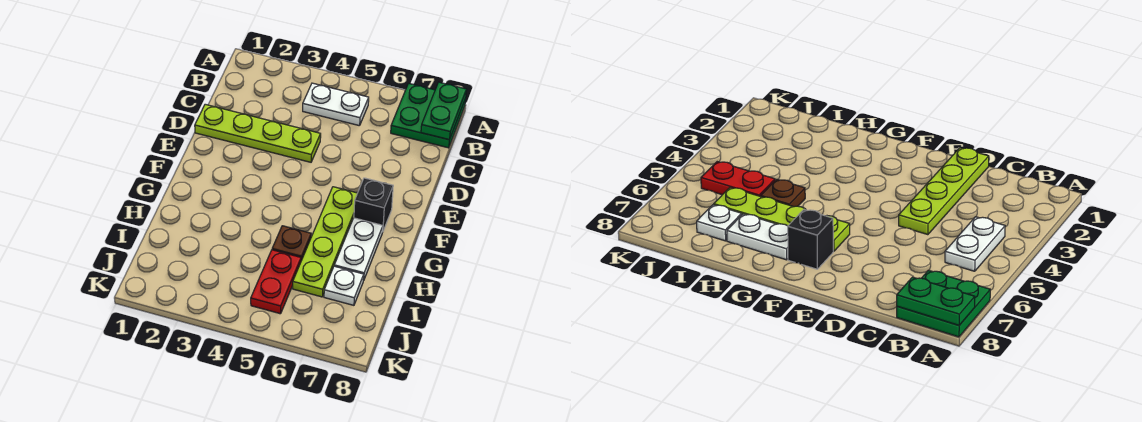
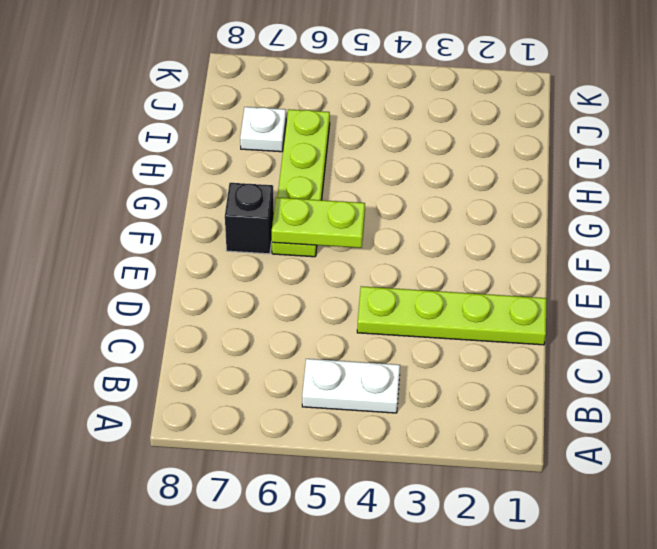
lime plate F5:F6 level 2 -> none
none -> green plate A7:B8 level 1
none -> white plate G7:H7 level 1

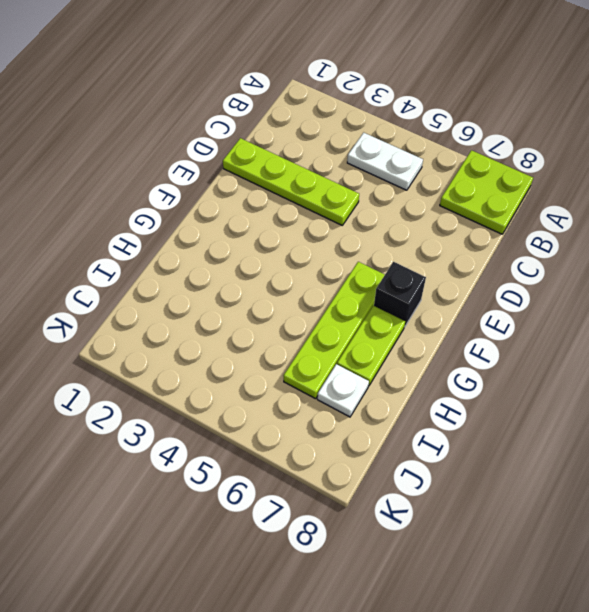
lime plate A7:B8 level 1 -> green plate A7:B8 level 1
lime plate G7:H7 level 1 -> white plate G7:H7 level 1
none -> brown plate H5 level 1
none -> red plate I5:J5 level 1

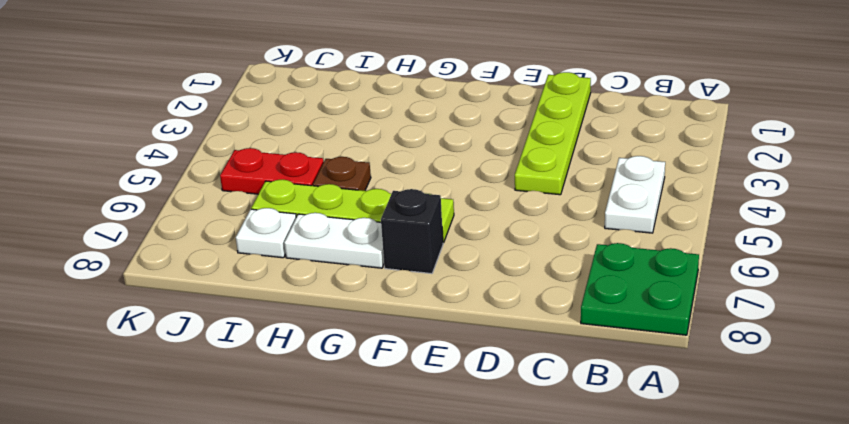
none -> green plate A8:B8 level 2

